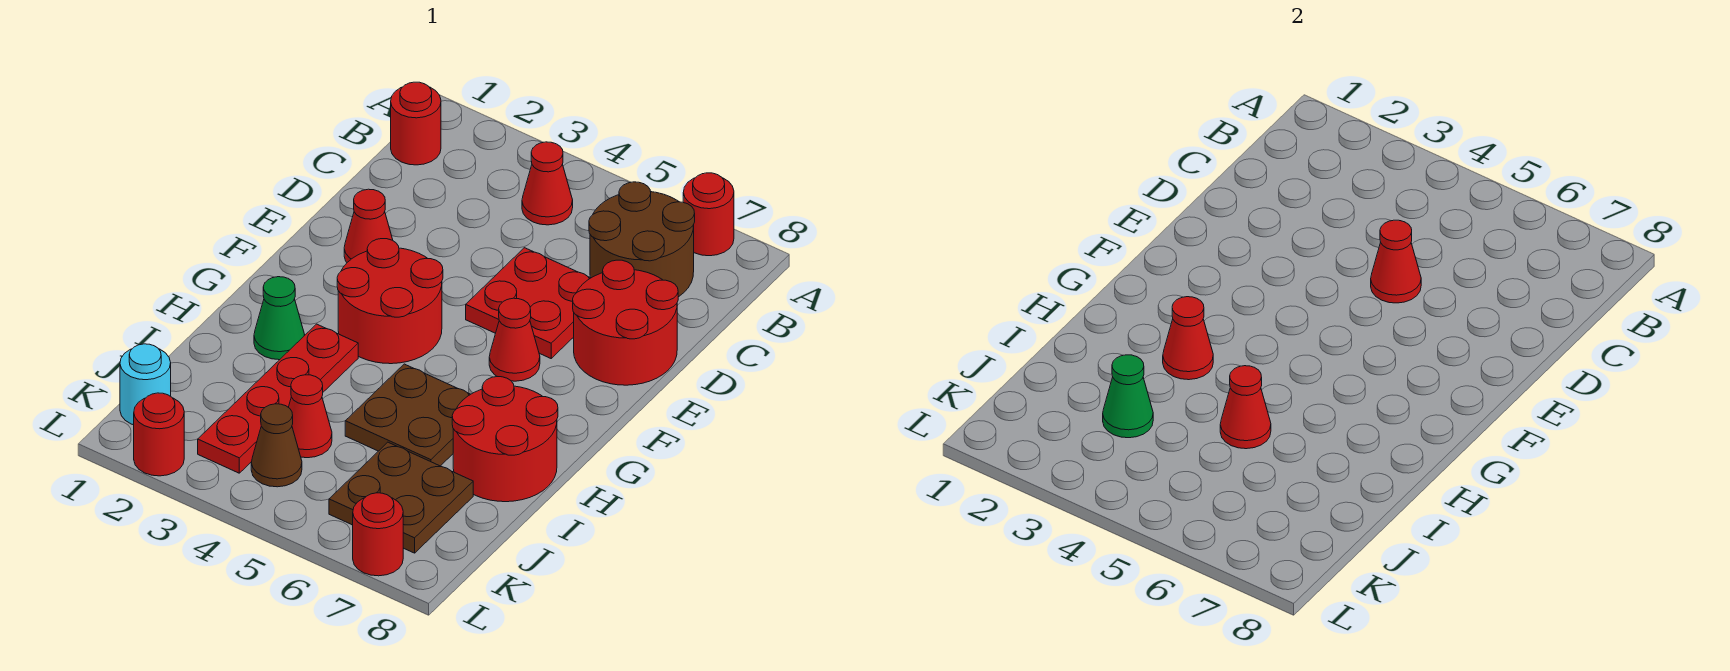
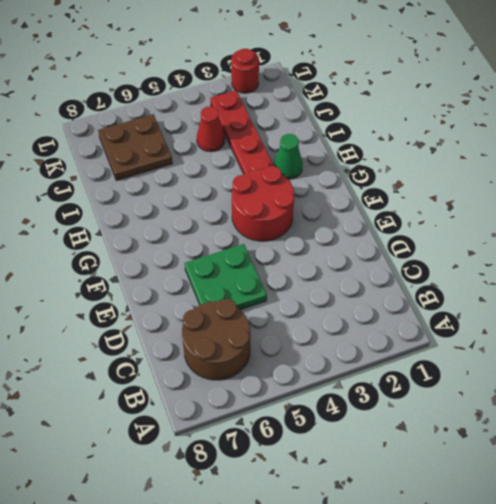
green plate D5:E6 level 1 -> red plate D5:E6 level 1
none -> red round brick A7 level 1
none -> red round brick B1 level 1
none -> red cone B4 level 1

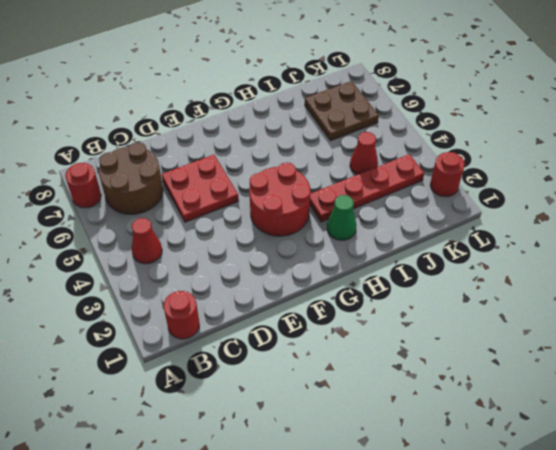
none -> red round brick D7:E8 level 1
none -> red cone E2 level 1
none -> red cone F6 level 1

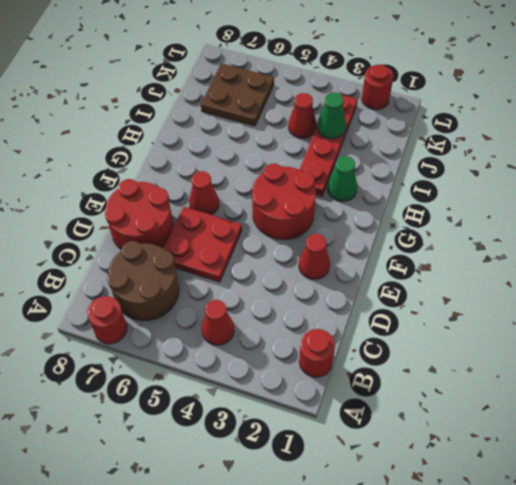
none -> brown plate H5:I6 level 1
none -> red round brick H7:I8 level 1
none -> cyan round brick K1 level 1

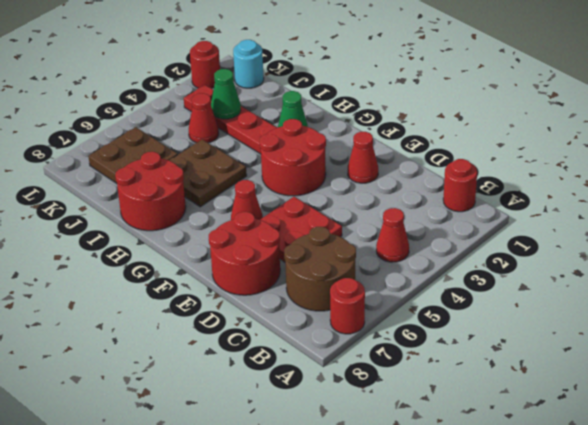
none -> brown cone K4 level 1
none -> red round brick L7 level 1
none -> red cone D5 level 2

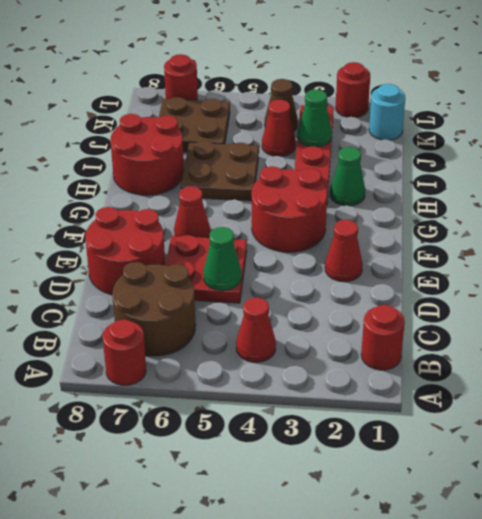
green cone D5 level 2 -> red cone D5 level 2
none -> red cone H3 level 2
none -> red cone I5 level 2

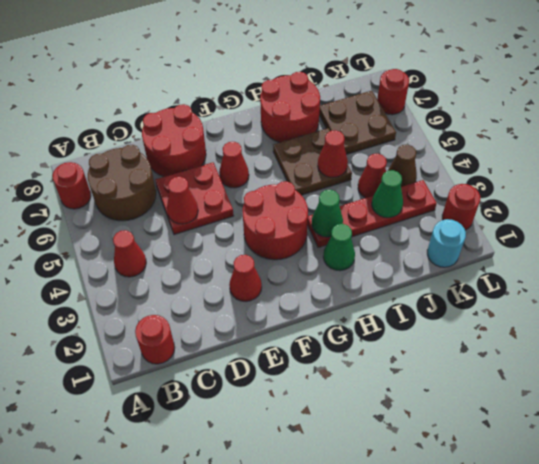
green cone H3 level 2 -> red cone H3 level 2

